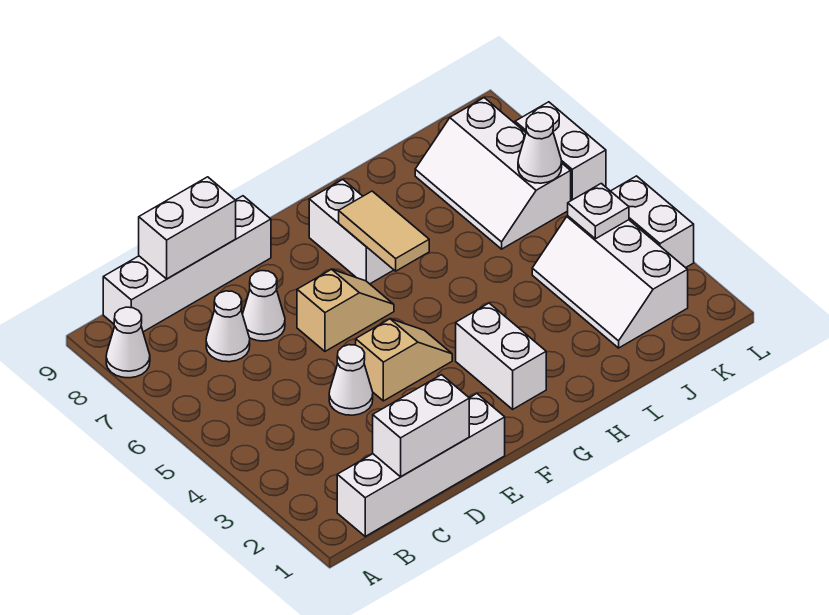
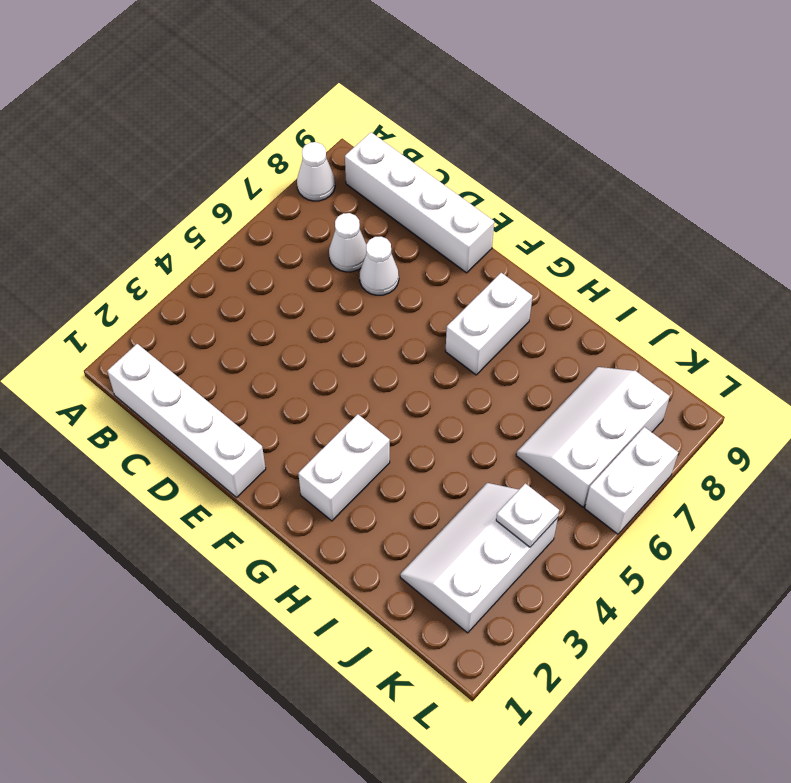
none -> white cone D4 level 1
none -> tan slope E4:F4 level 1 top E
none -> tan slope E6:F6 level 1 top E

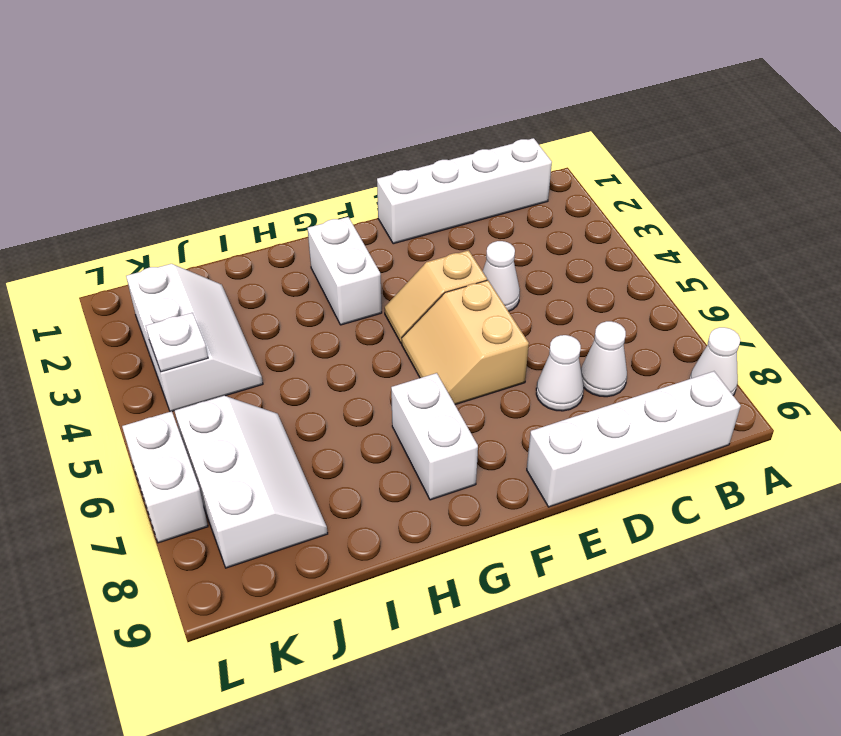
tan slope E5:F6 level 1 top E -> tan slope E6:F6 level 1 top E
none -> white brick L3:L4 level 1
none -> white brick C1:D1 level 2
none -> white brick C9:D9 level 2

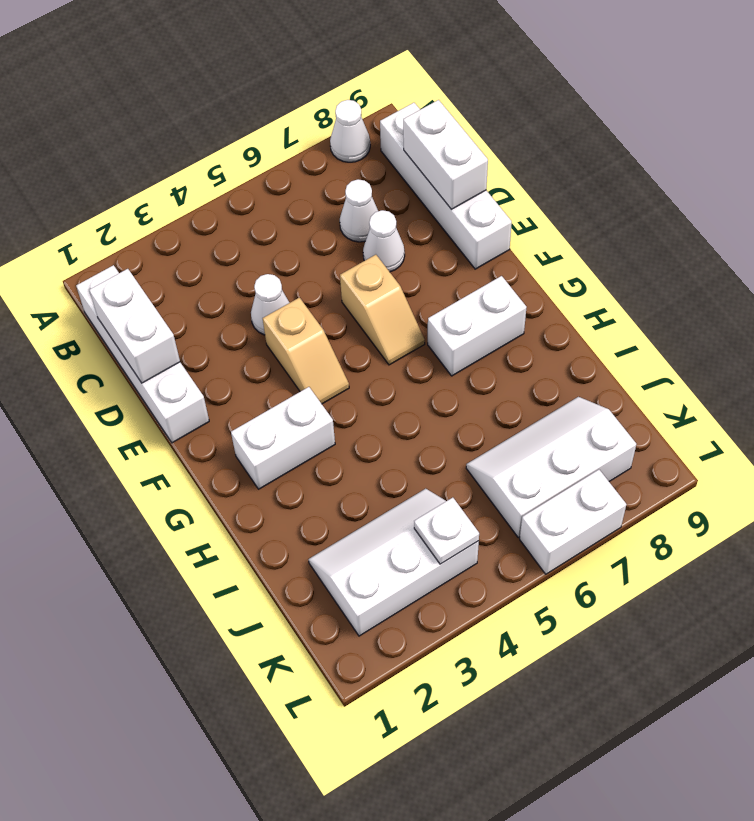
none -> white brick L3:L4 level 1
none -> tan tile G6:G7 level 2
none -> white cone K6 level 2

